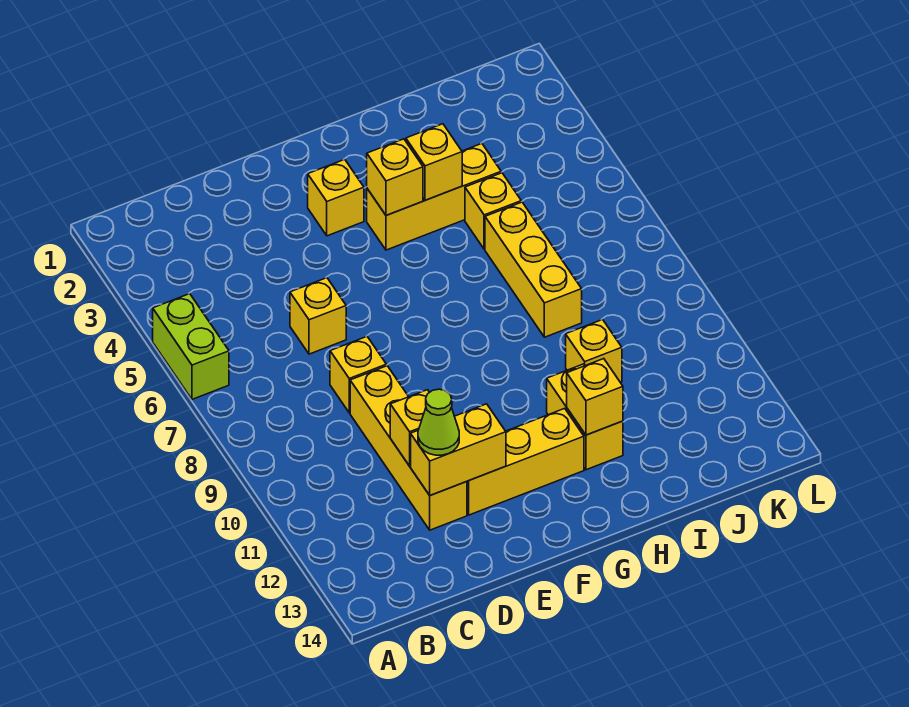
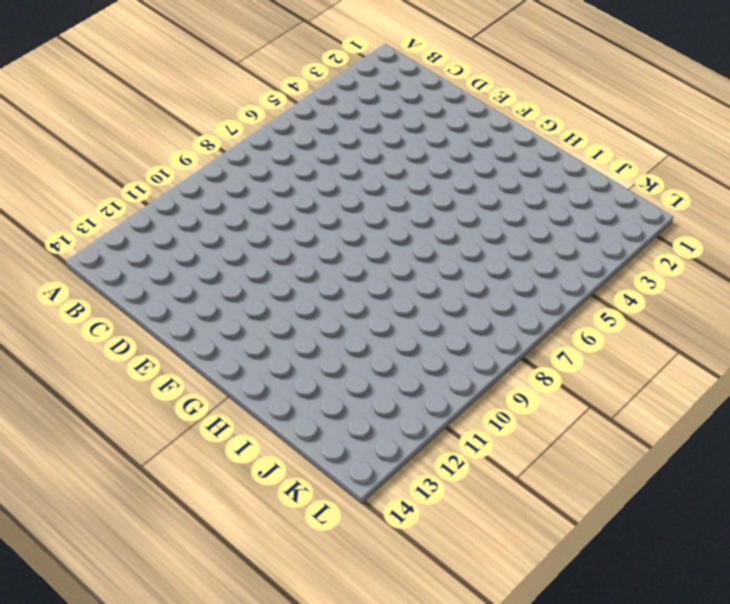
none -> lime brick A5:A6 level 1
none -> yellow brick D6 level 1
none -> yellow brick D8 level 1

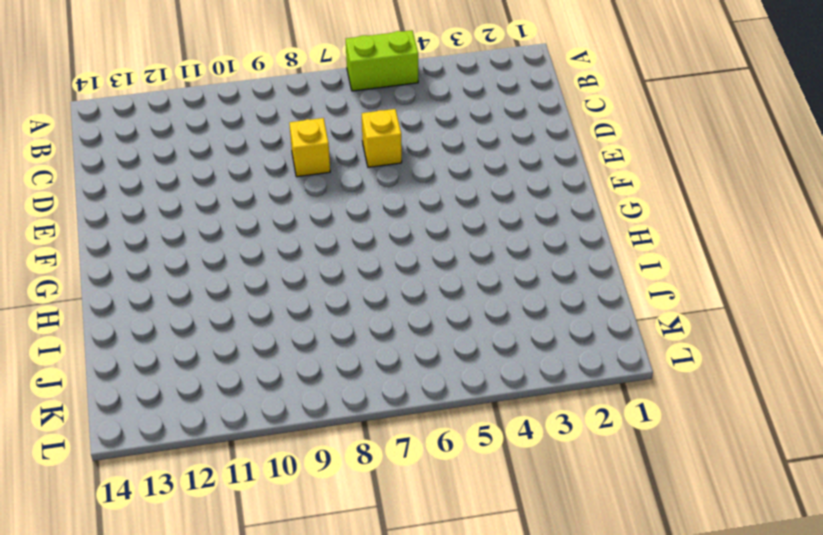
none -> yellow brick D9:D12 level 1
none -> yellow brick E12:G12 level 1
none -> yellow brick F3 level 1

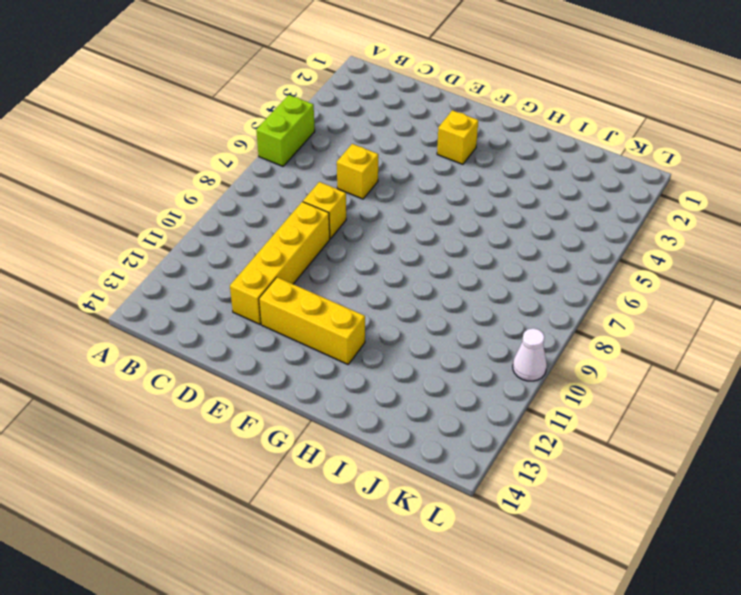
white cone L10 level 1 -> none
none -> yellow brick G4:I4 level 1
none -> yellow brick H11:H12 level 1
none -> yellow brick I5 level 1

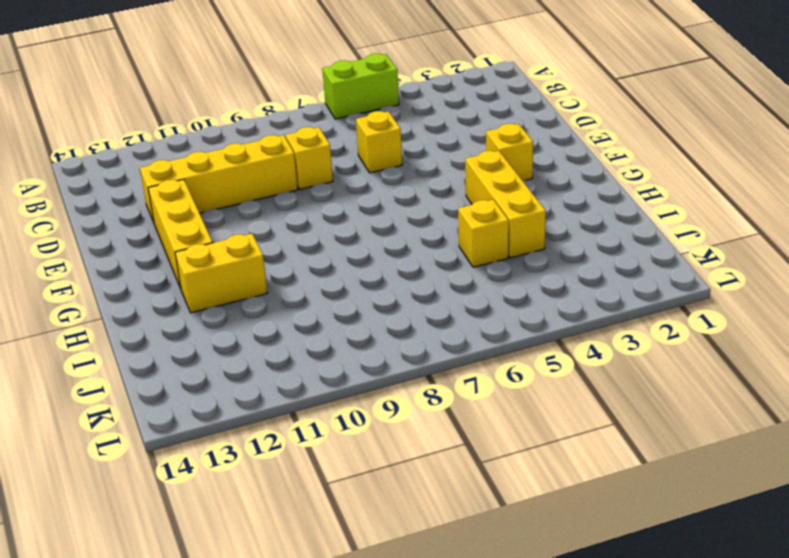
none -> yellow brick I6:I8 level 1
none -> yellow brick I10 level 1
none -> yellow brick D11 level 2

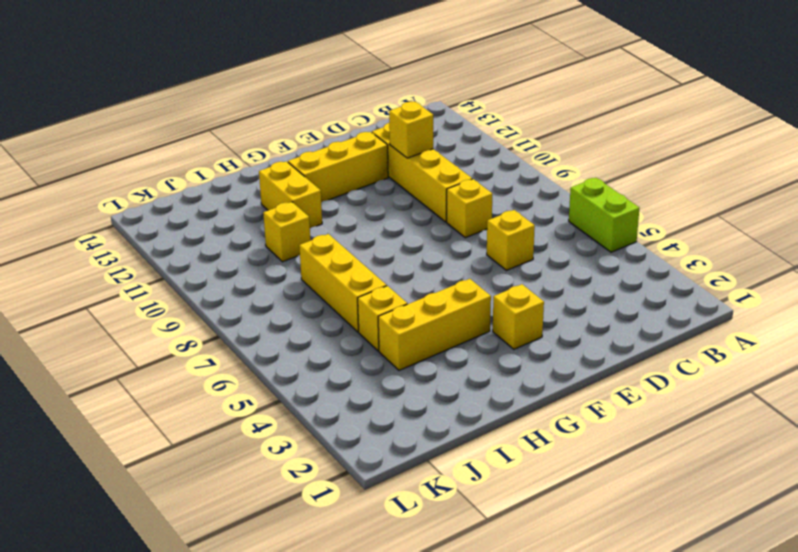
none -> yellow brick D12:E12 level 2
none -> yellow brick G4 level 2
none -> yellow brick H4 level 2

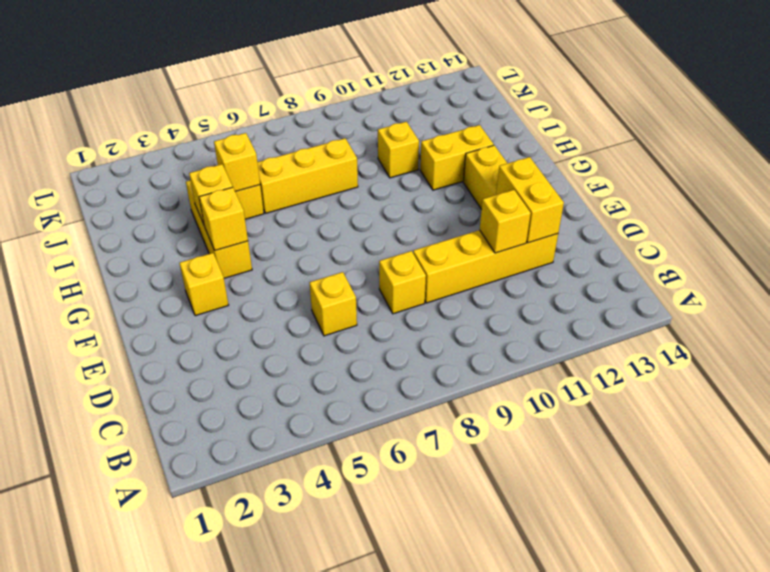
yellow brick I5 level 2 -> yellow brick H12 level 2
none -> lime brick A5:A6 level 1
none -> lime cone D12 level 3

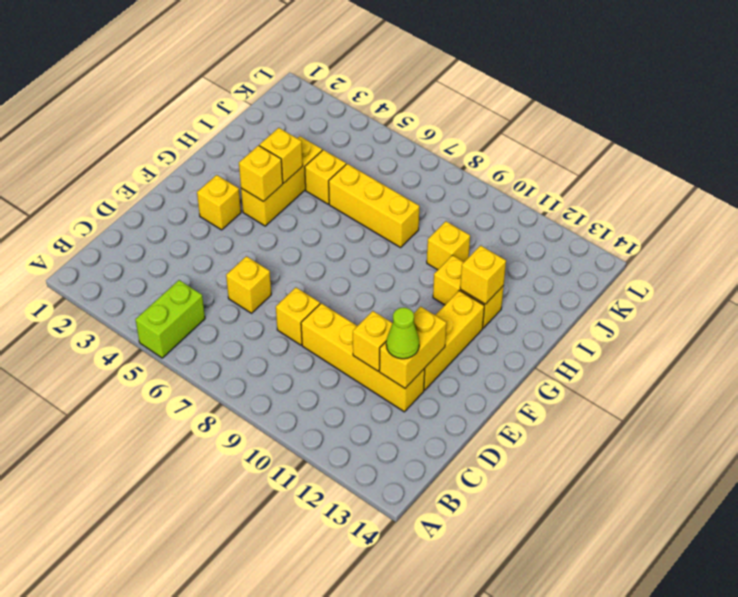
lime brick A5:B5 level 1 -> lime brick A5:A6 level 1

